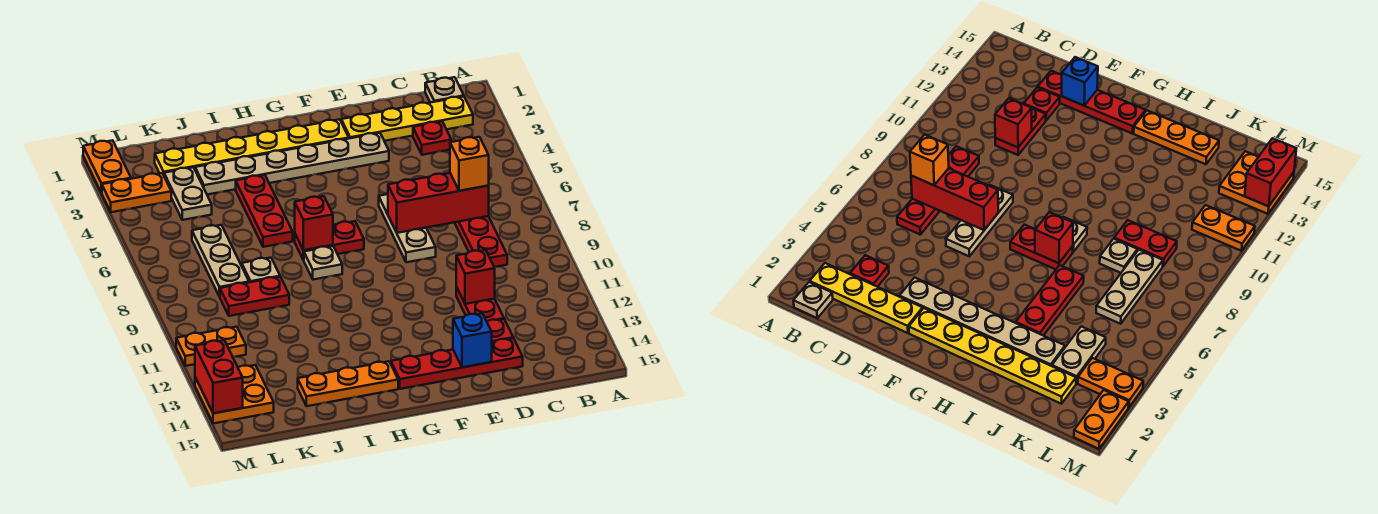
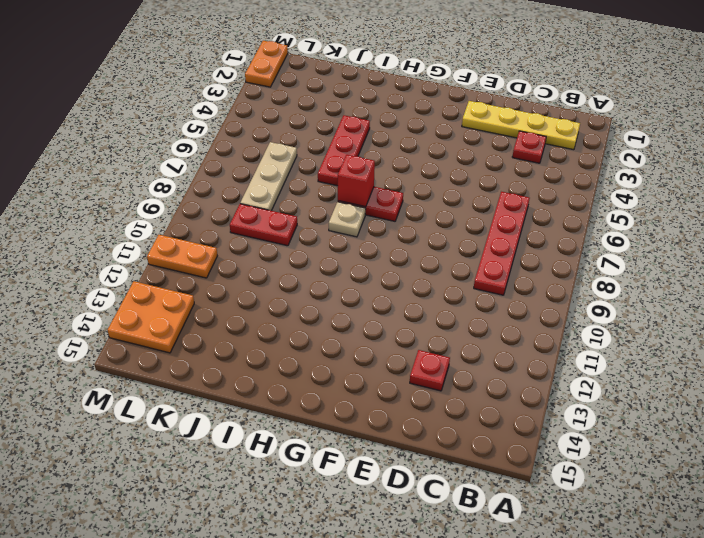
none -> tan plate B1 level 1
none -> red plate D11:D12 level 1
none -> red plate D14:G14 level 1

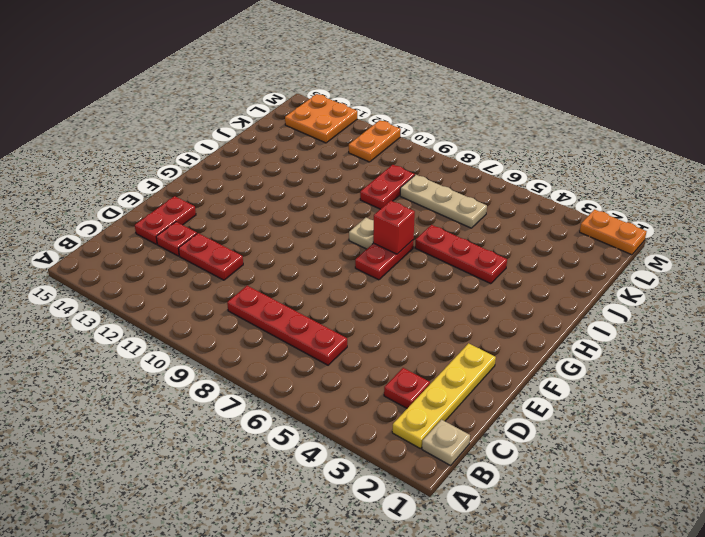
red plate D14:E14 level 1 -> red plate D14:G14 level 1
none -> tan plate E3:J3 level 1
none -> tan plate E6:E8 level 1
none -> yellow plate F2:K2 level 1

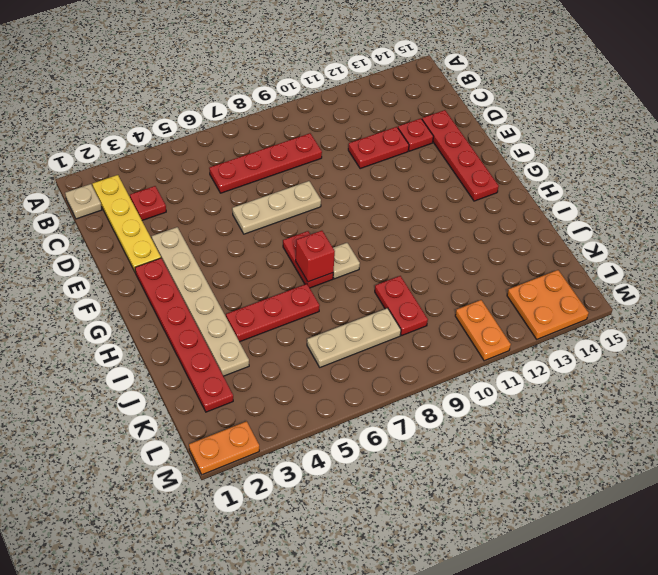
red plate F2:K2 level 1 -> yellow plate F2:K2 level 1
none -> orange plate H14:J14 level 1
none -> tan plate J8 level 1
none -> tan plate K3:K4 level 1

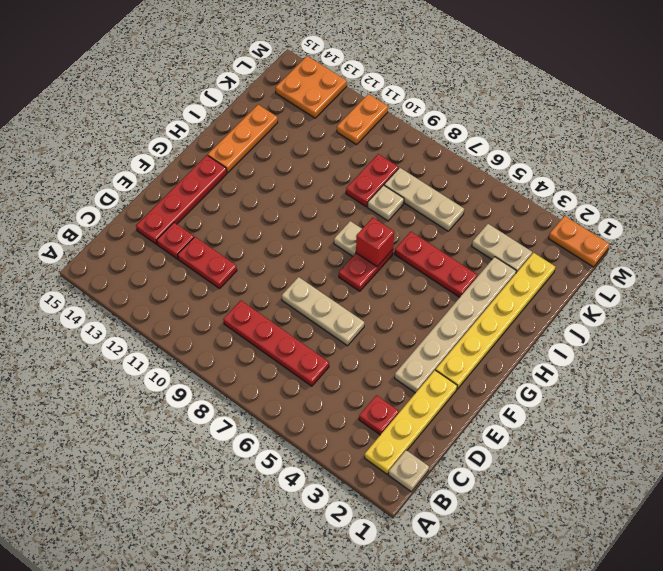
none -> orange plate L3:M3 level 1
none -> red brick C7:E7 level 2
none -> red brick D11 level 2

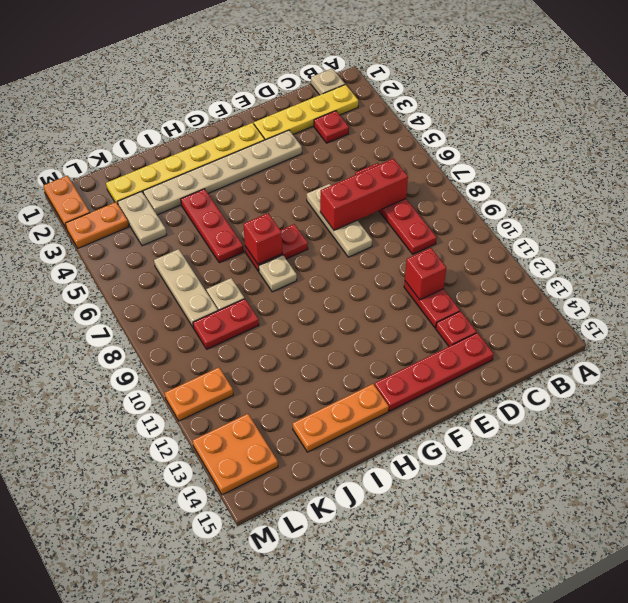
none -> blue brick E14 level 2
none -> red brick M13:M14 level 2
none -> orange brick C7 level 3

